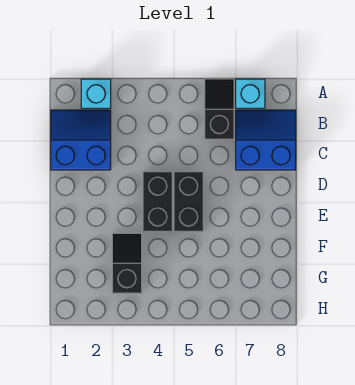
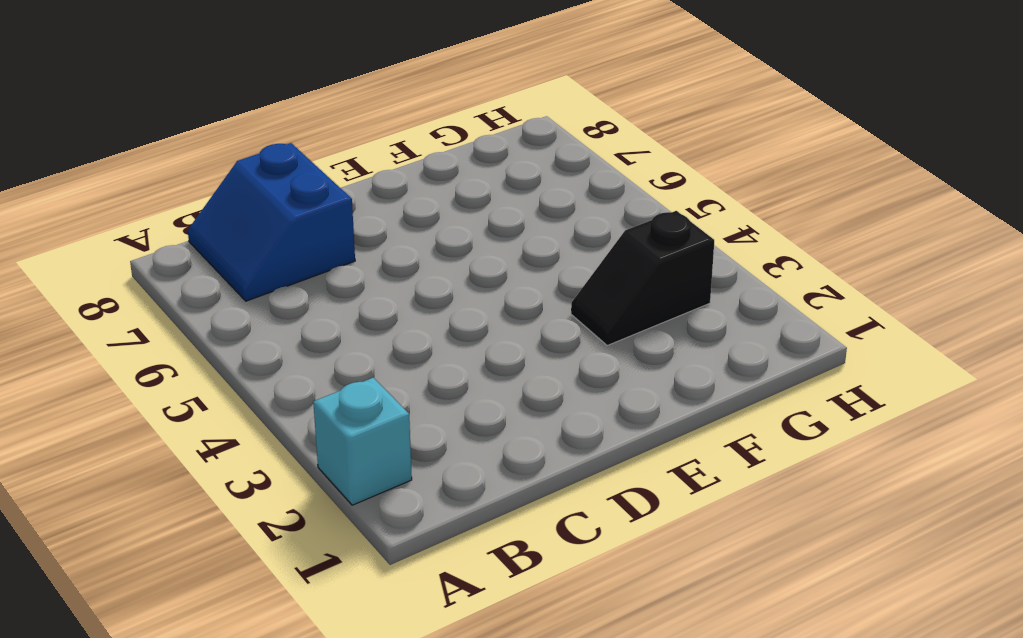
none -> black slope A6:B6 level 1 top B
none -> cyan brick A7 level 1

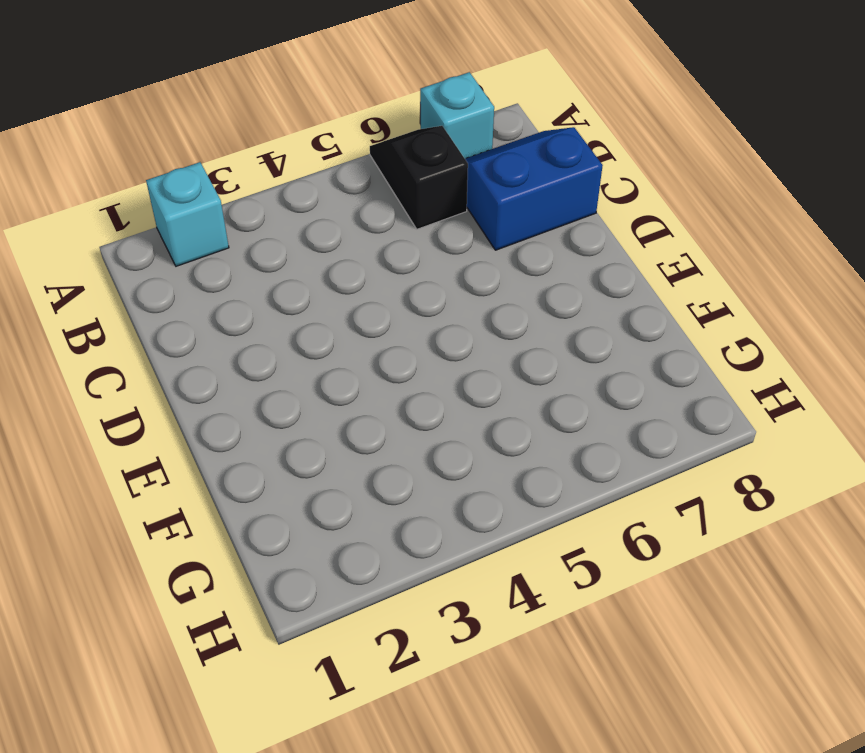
none -> blue slope B1:C2 level 1 top C
none -> black brick D4:E4 level 1

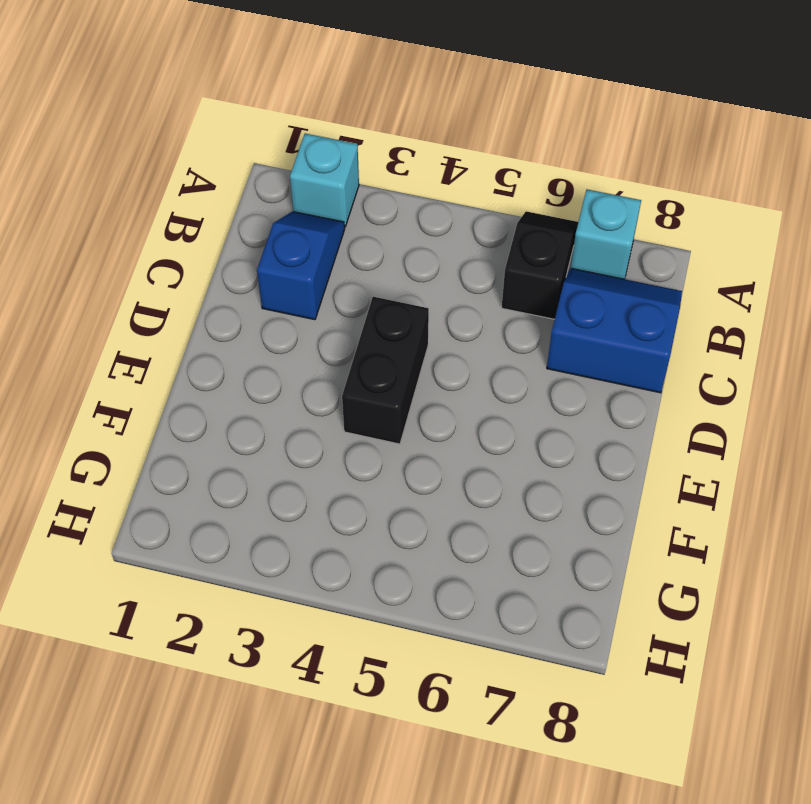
blue slope B2:C2 level 1 top C -> blue slope B1:C2 level 1 top C
none -> black brick D5:E5 level 1
none -> black slope F3:G3 level 1 top G

